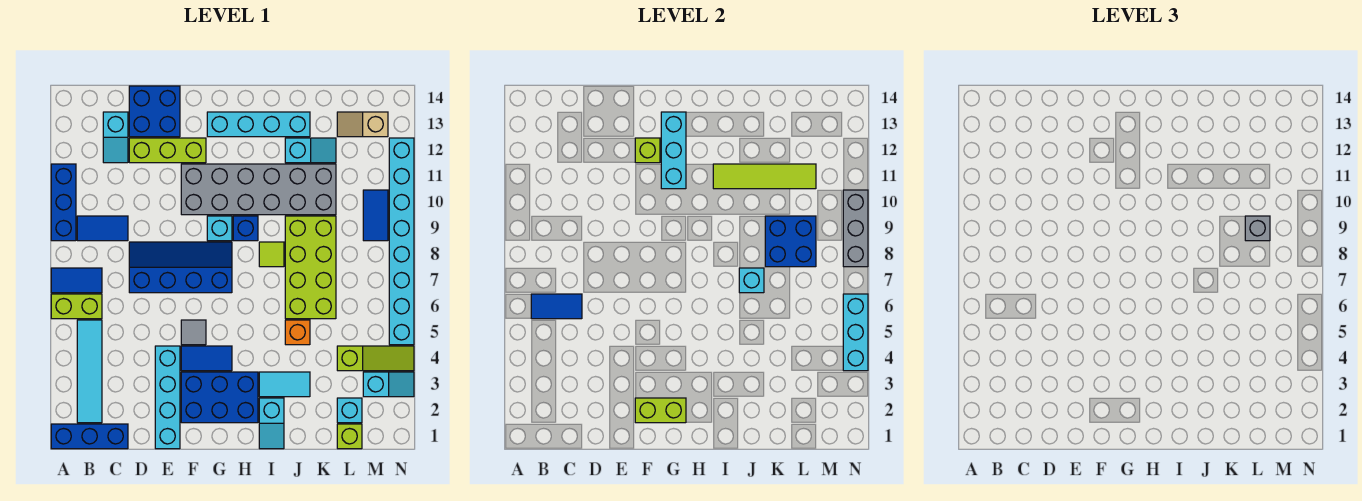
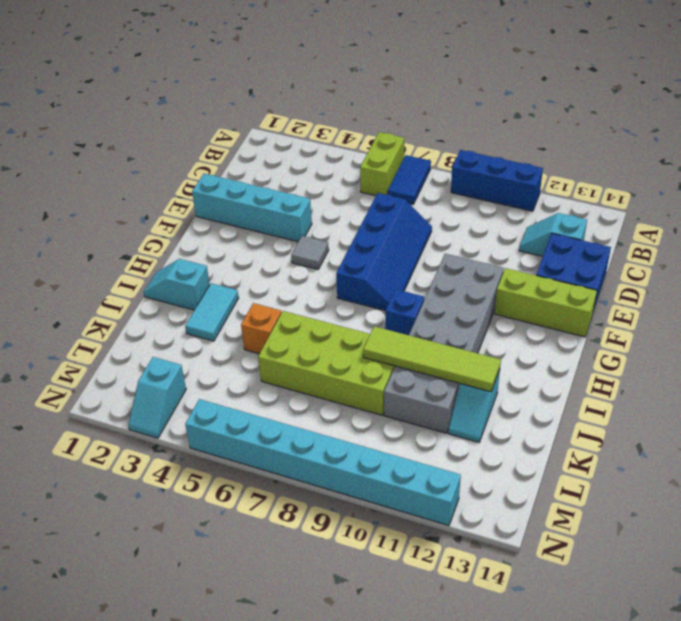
lime brick F12:F14 level 1 -> lime brick D12:F12 level 1
lime tile J9:J12 level 2 -> lime tile I11:L11 level 2
none -> blue brick A1:C1 level 1
none -> cyan tile B2:B5 level 1
none -> blue tile B9:C9 level 1
none -> blue brick F2:H3 level 1

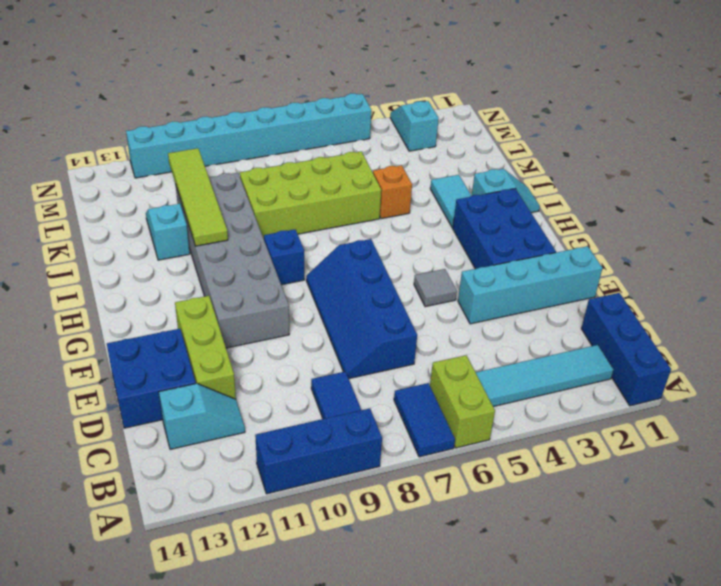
none -> blue tile F4:G4 level 1
none -> cyan brick G9 level 1
none -> cyan brick G13:J13 level 1
none -> lime tile I8 level 1

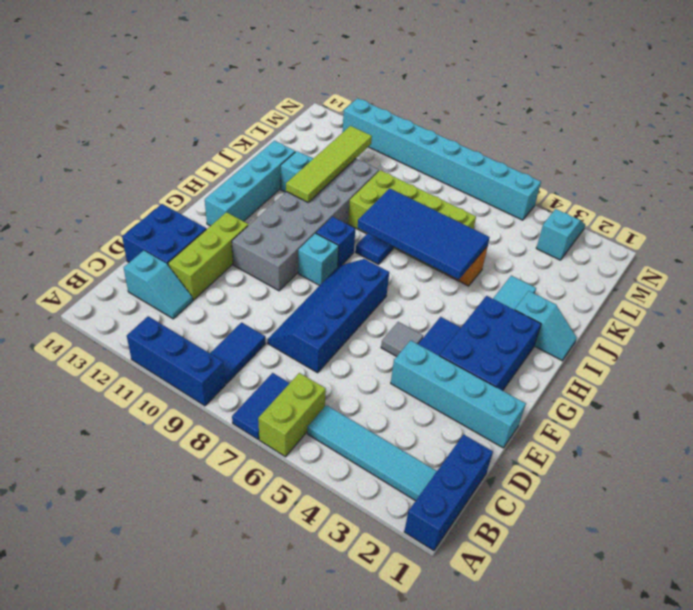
blue tile I5:J8 level 2 -> cyan brick J7 level 2
blue tile I8 level 1 -> lime tile I8 level 1
none -> lime brick L1 level 1
none -> cyan brick L2 level 1
none -> lime slope L4:N4 level 1 top L
none -> tan slope L13:M13 level 1 top M

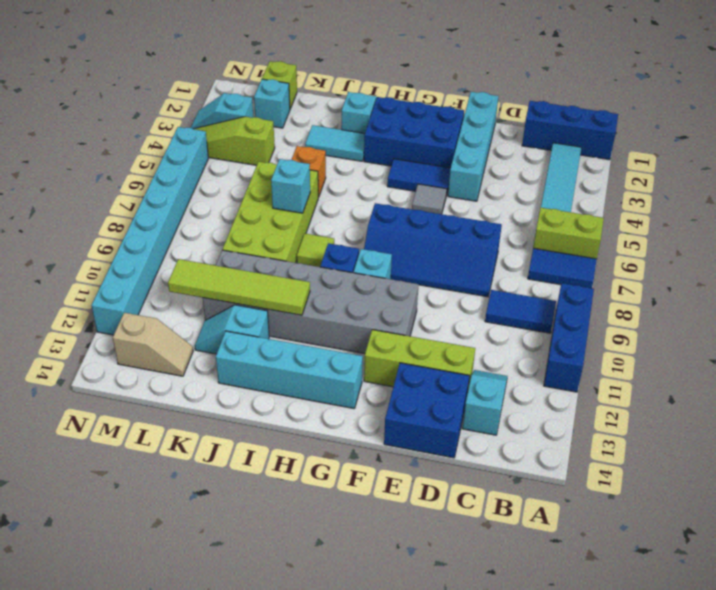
none -> blue tile M9:M10 level 1
none -> blue tile B6:C6 level 2
none -> lime brick F2:G2 level 2
none -> lime brick F12 level 2

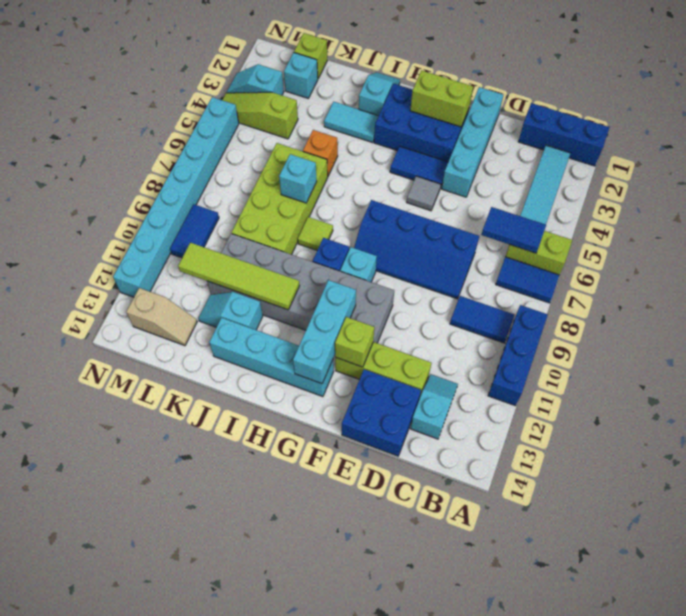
none -> blue brick K8:L9 level 2
none -> cyan brick N4:N6 level 2
none -> grey brick N8:N10 level 2
none -> grey brick L9 level 3

